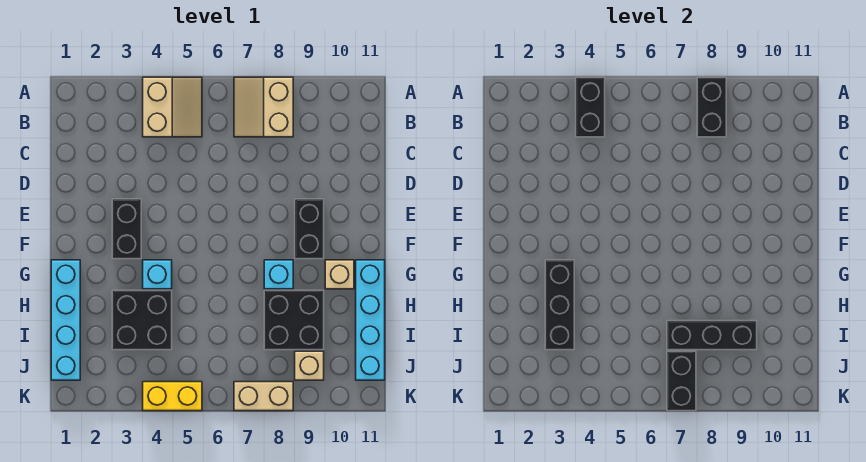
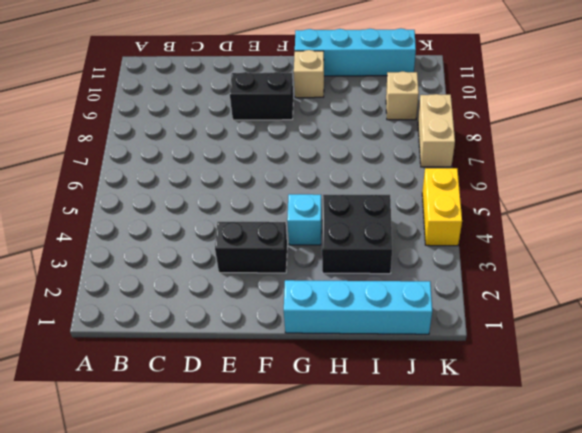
none -> tan slope A4:B5 level 1 top 4
none -> tan slope A7:B8 level 1 top 8
none -> cyan brick G8 level 1

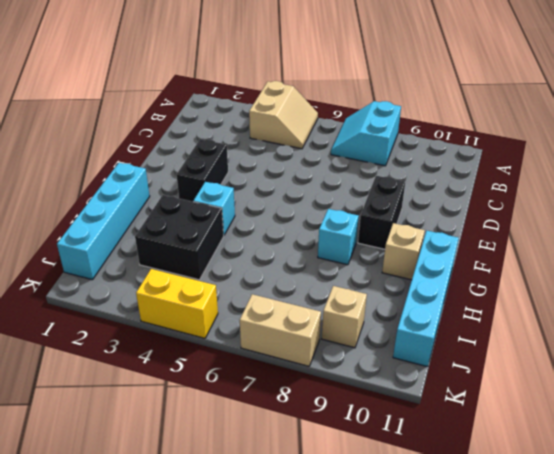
cyan slope A7:B8 level 1 top 8 -> tan slope A7:B8 level 1 top 8
none -> black brick H8:I9 level 1
none -> black brick A4:B4 level 2
none -> black brick A8:B8 level 2

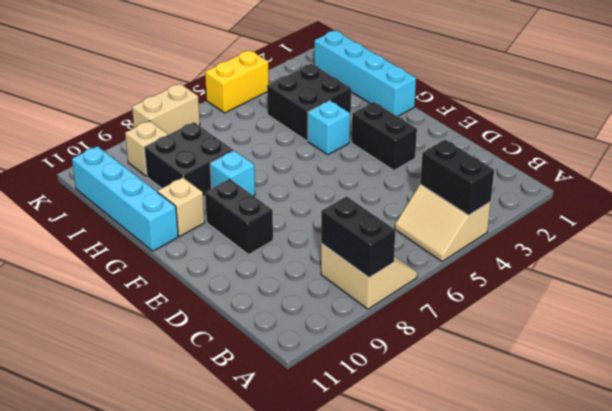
none -> black brick G3:I3 level 2
none -> black brick I7:I9 level 2
none -> black brick J7:K7 level 2

